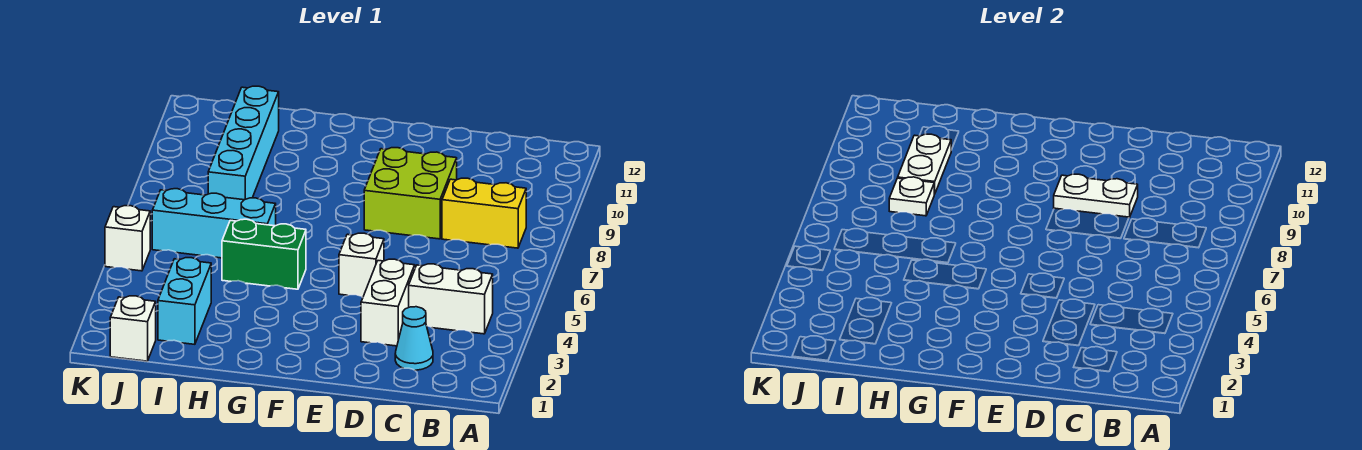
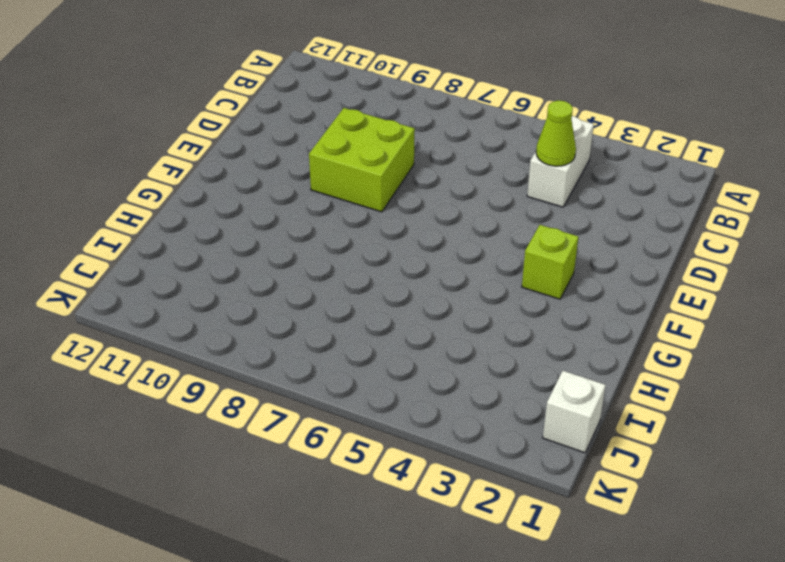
lime cone C4 level 2 -> none
lime brick F3 level 1 -> none
none -> yellow brick B8:C8 level 1
none -> cyan cone C2 level 1
none -> white brick D3:D4 level 1

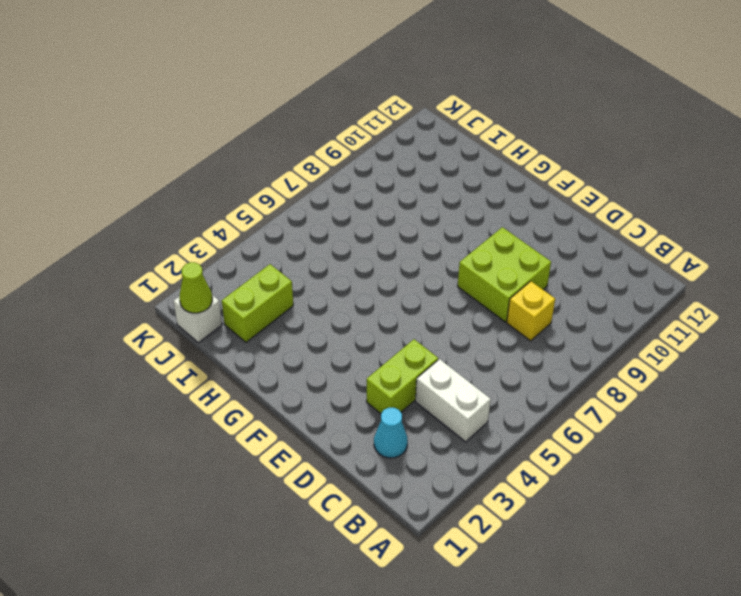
yellow brick C8 level 1 -> yellow brick B8:C8 level 1
lime brick D3:D4 level 1 -> white brick D3:D4 level 1
lime brick I2:I3 level 1 -> cyan brick I2:I3 level 1
lime cone J1 level 2 -> none
none -> white brick E5 level 1
none -> green brick G5:H5 level 1
none -> cyan brick H6:J6 level 1

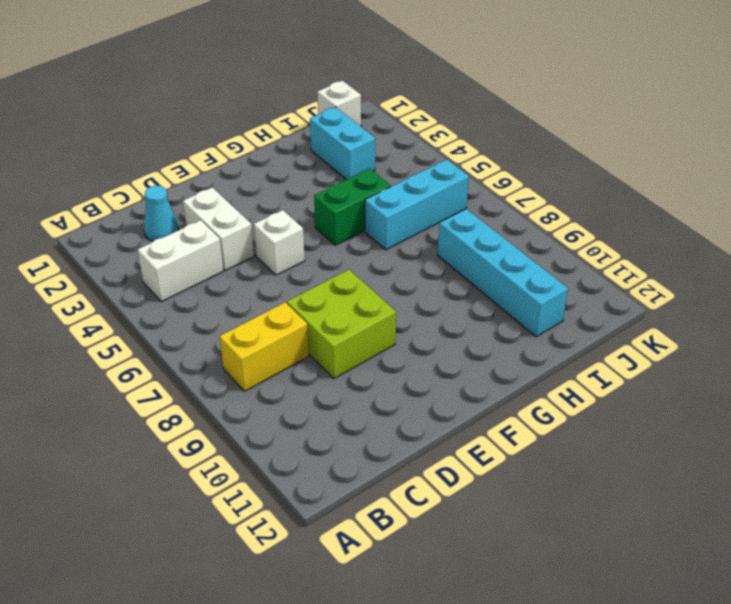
none -> white brick K5 level 1
none -> white plate D9:E9 level 2
none -> white plate I8 level 2

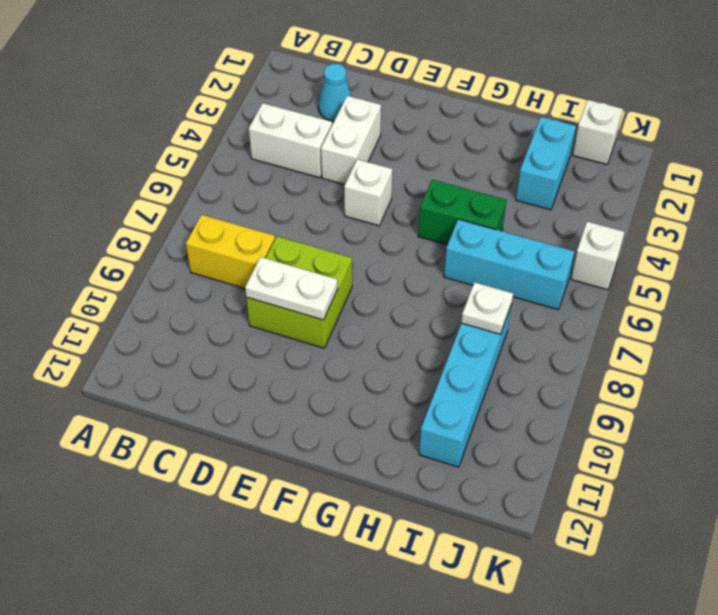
none -> white plate I9:I10 level 2

